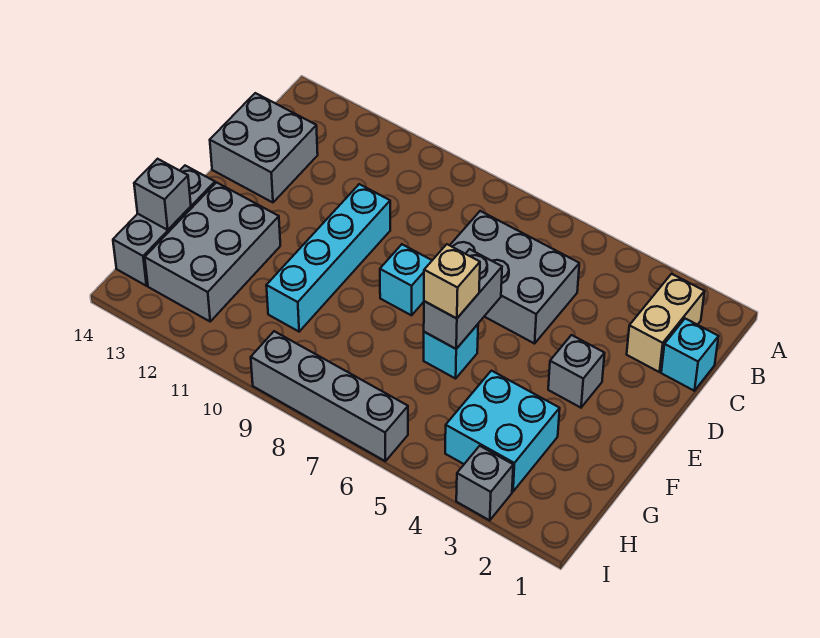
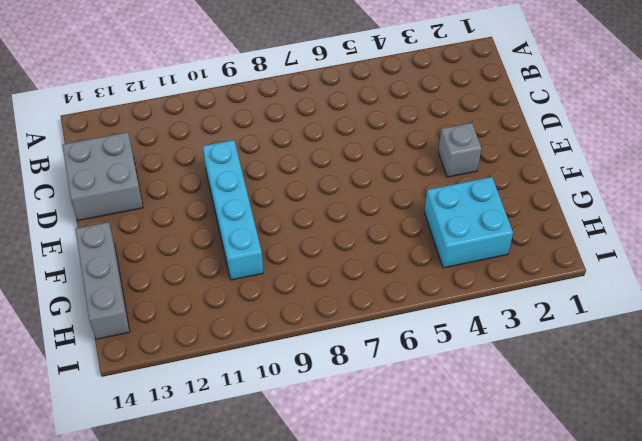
none -> tan brick B2:C2 level 1
none -> cyan brick C1 level 1
none -> grey brick C5:D7 level 1

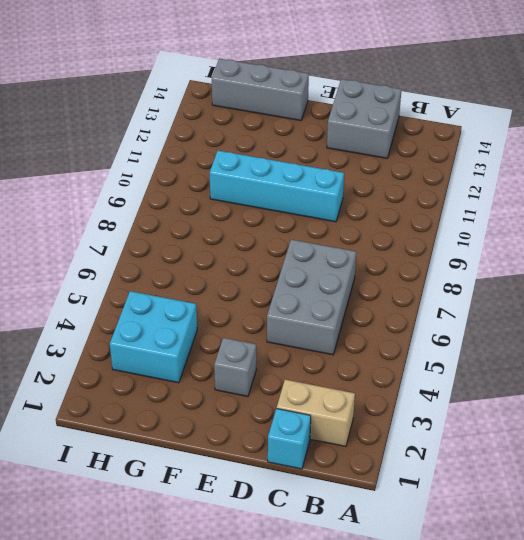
none -> cyan brick E8 level 1
none -> cyan brick F6 level 1
none -> grey brick F12:H13 level 1

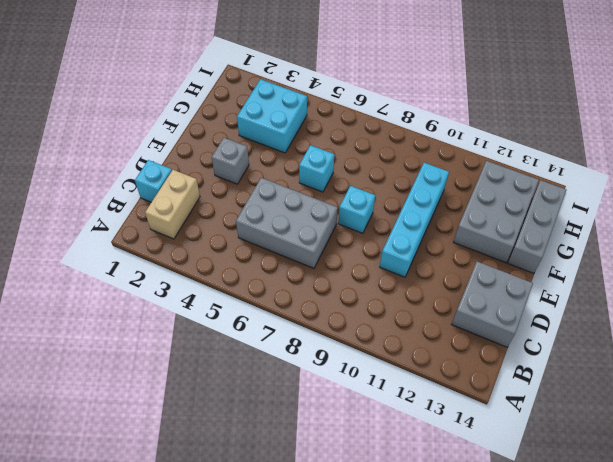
none -> grey brick I3 level 1
none -> grey brick I6:I9 level 1
none -> grey brick E6:F6 level 2

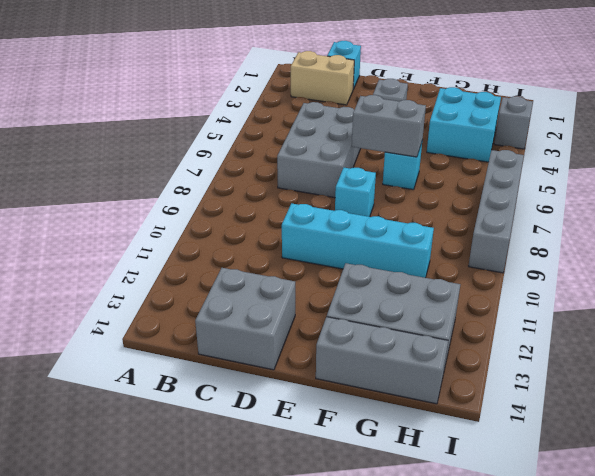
none -> grey brick G14 level 2
none -> tan brick F6 level 3

